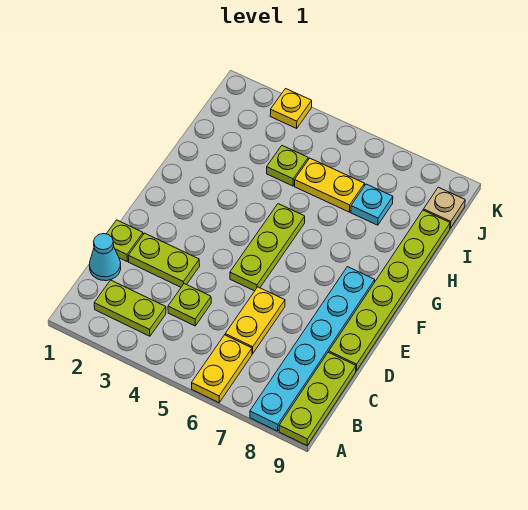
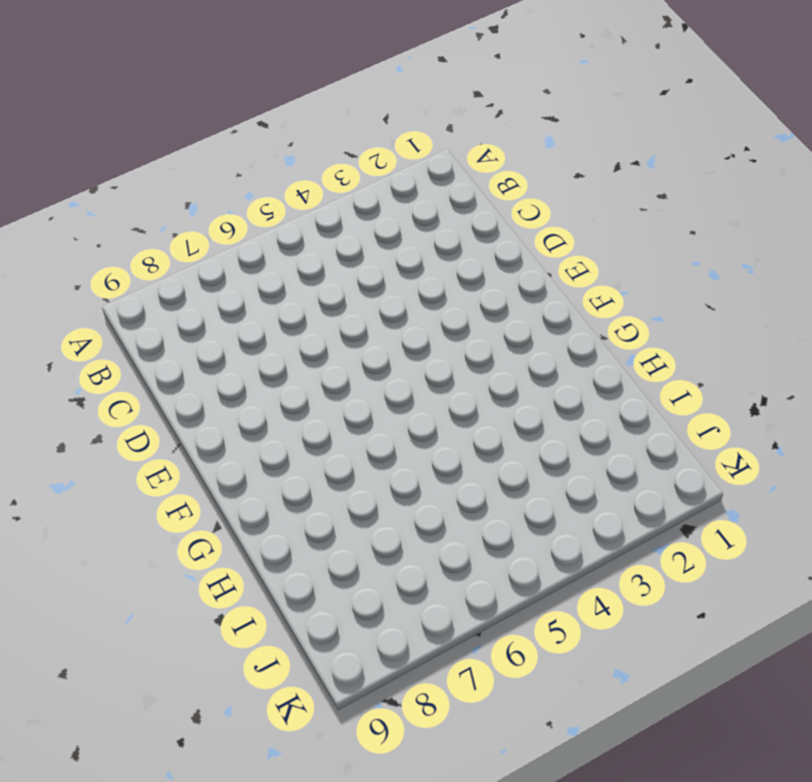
none -> yellow plate A6:B6 level 1
none -> cyan plate A8:F8 level 1
none -> lime plate A9:C9 level 1

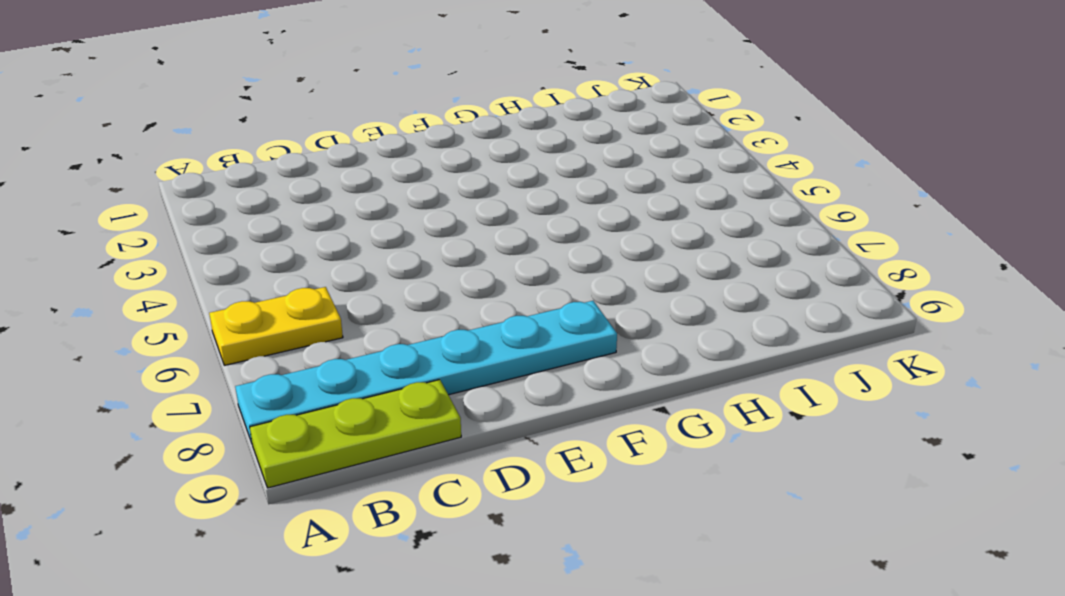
none -> lime plate B2:B3 level 1
none -> cyan cone C1 level 1
none -> lime plate C4 level 1

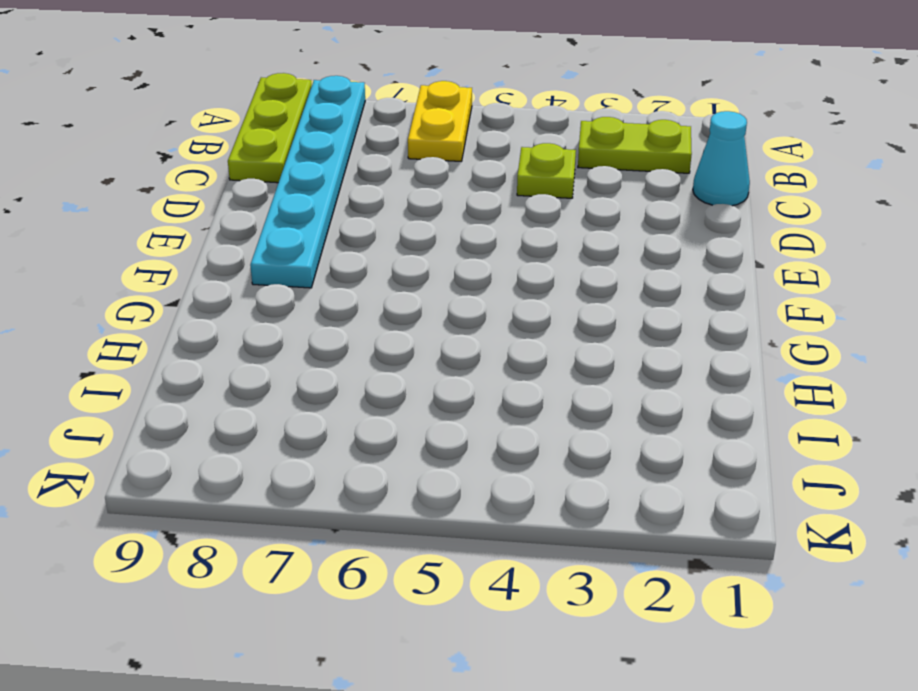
none -> yellow plate C6:D6 level 1
none -> lime plate D1 level 1
none -> lime plate D2:D3 level 1

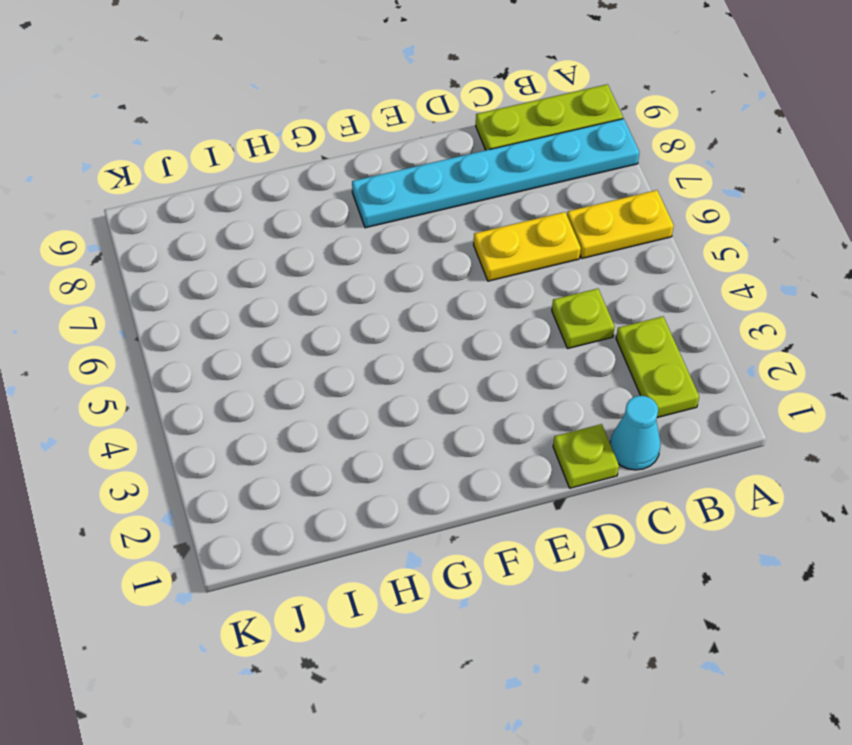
none -> lime plate D2:D3 level 1
none -> lime plate D9:I9 level 1
none -> lime plate E5:G5 level 1

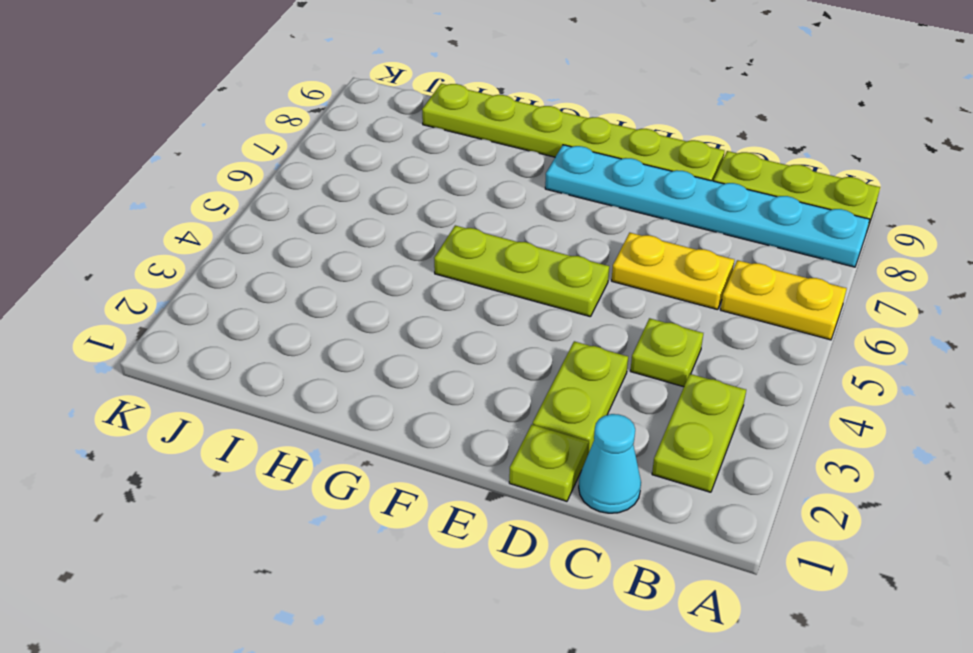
none -> lime plate I4 level 1
none -> yellow plate I5:I6 level 1
none -> cyan plate I7 level 1

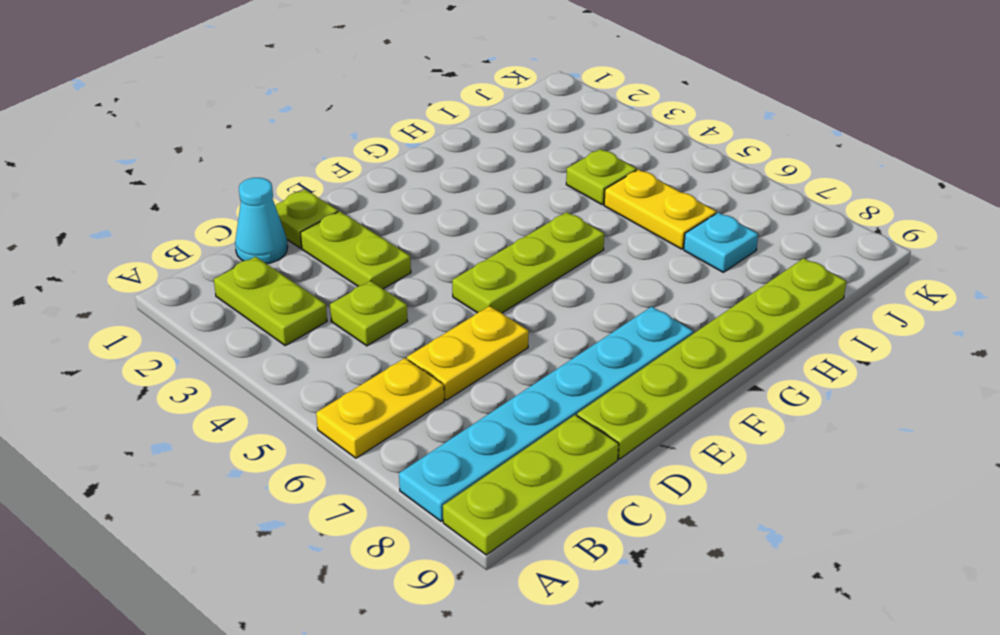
none -> tan plate J9 level 1
none -> yellow plate K3 level 1

